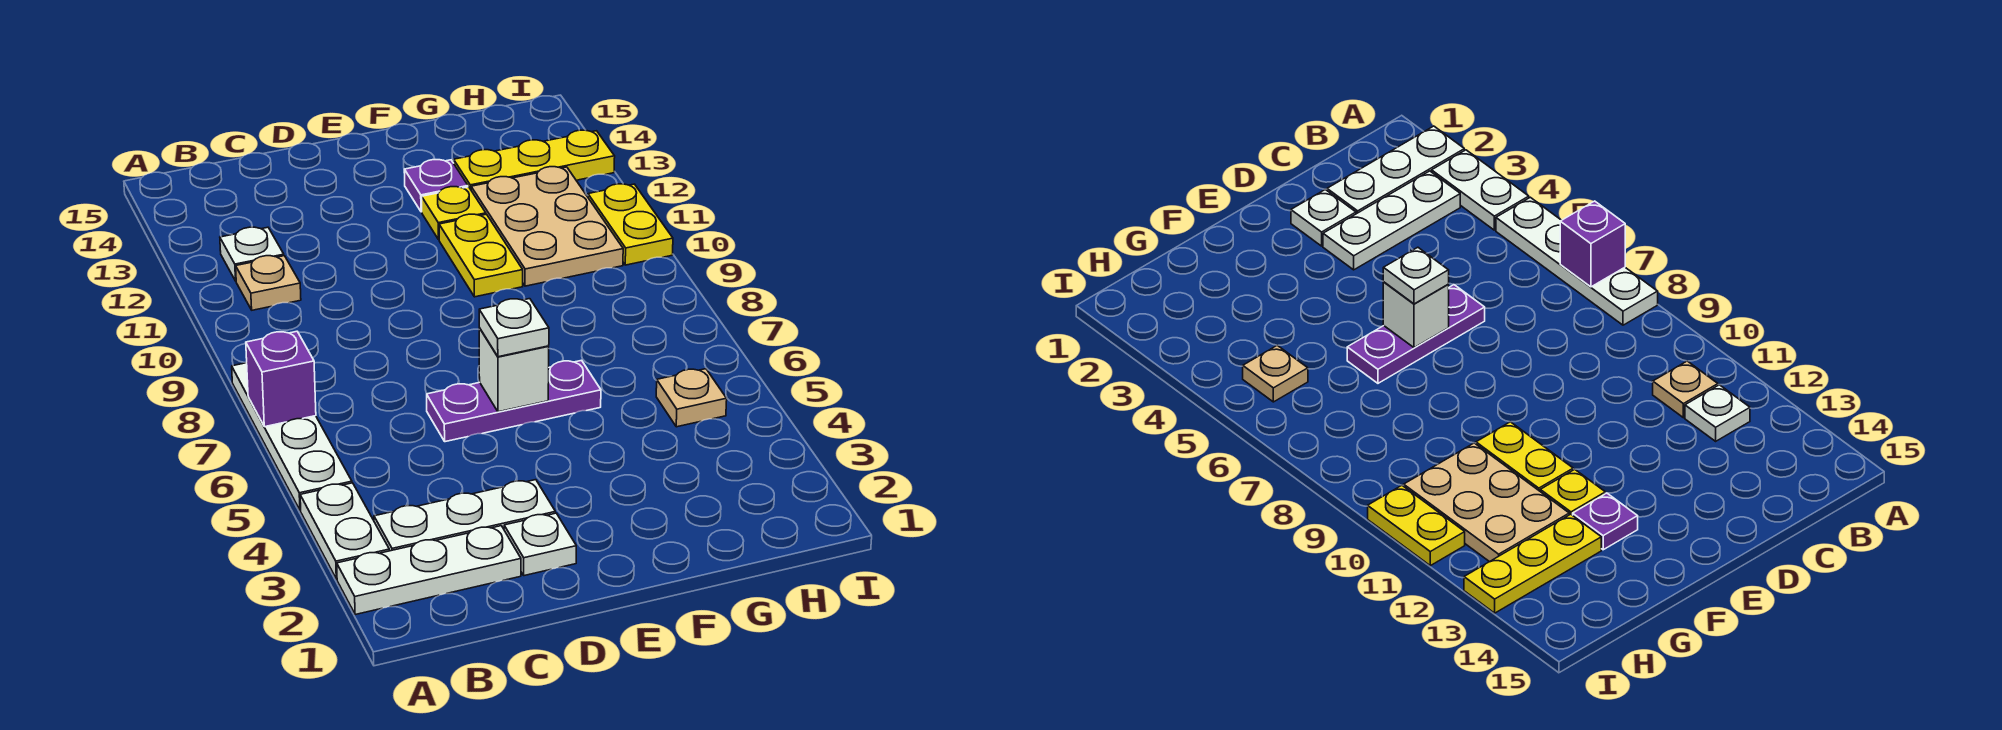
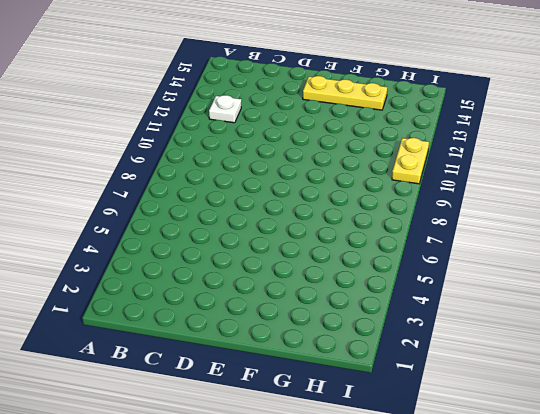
yellow plate E14:G14 level 1 -> yellow plate G13:I13 level 1
none -> white plate A2:C2 level 1
none -> white plate A3:A4 level 1
none -> white plate A5:A8 level 1

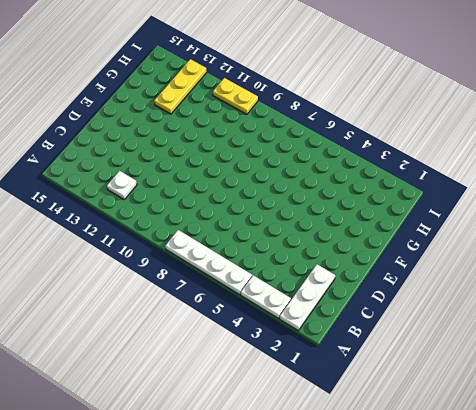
none -> white plate B3:D3 level 1
none -> tan plate B11 level 1
none -> white plate D2 level 1

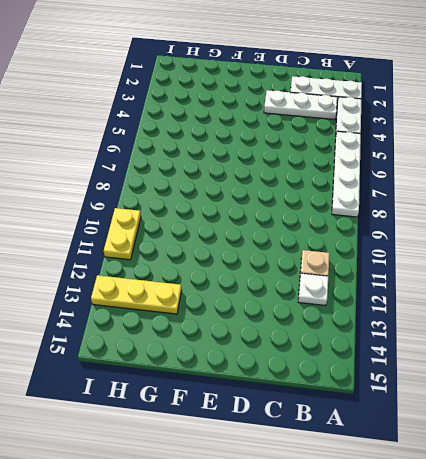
none -> white plate D2 level 1
none -> purple plate D6:F6 level 1
none -> yellow plate F10:F11 level 1

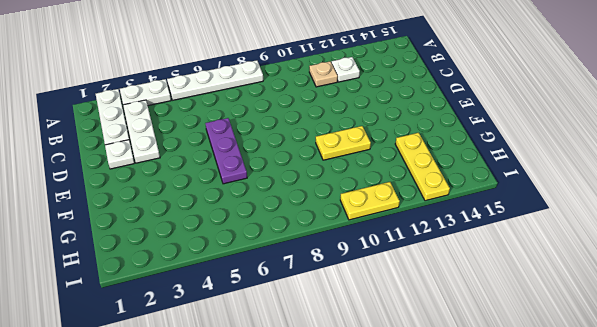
none -> yellow plate F12 level 1
none -> purple plate F13 level 1
none -> tan plate G10:H12 level 1

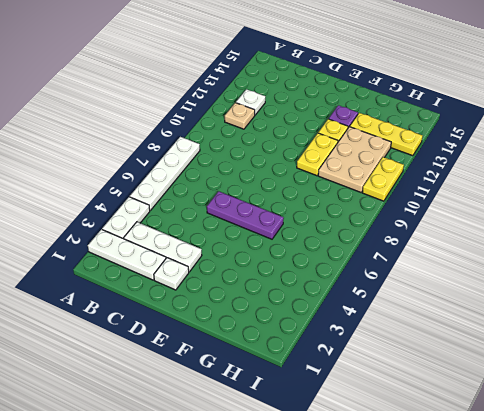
none -> tan plate H5 level 1
none -> purple brick A7 level 2
none -> white brick E6 level 2

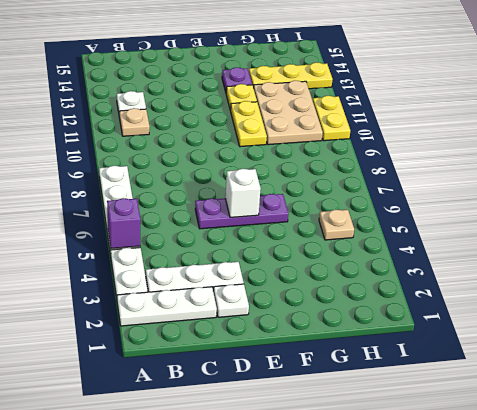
purple brick A5 level 2 -> purple brick A7 level 2
none -> white plate E6 level 3

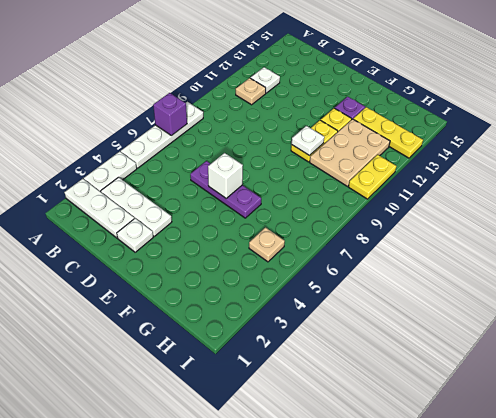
white plate F10 level 2 -> white plate E6 level 3

